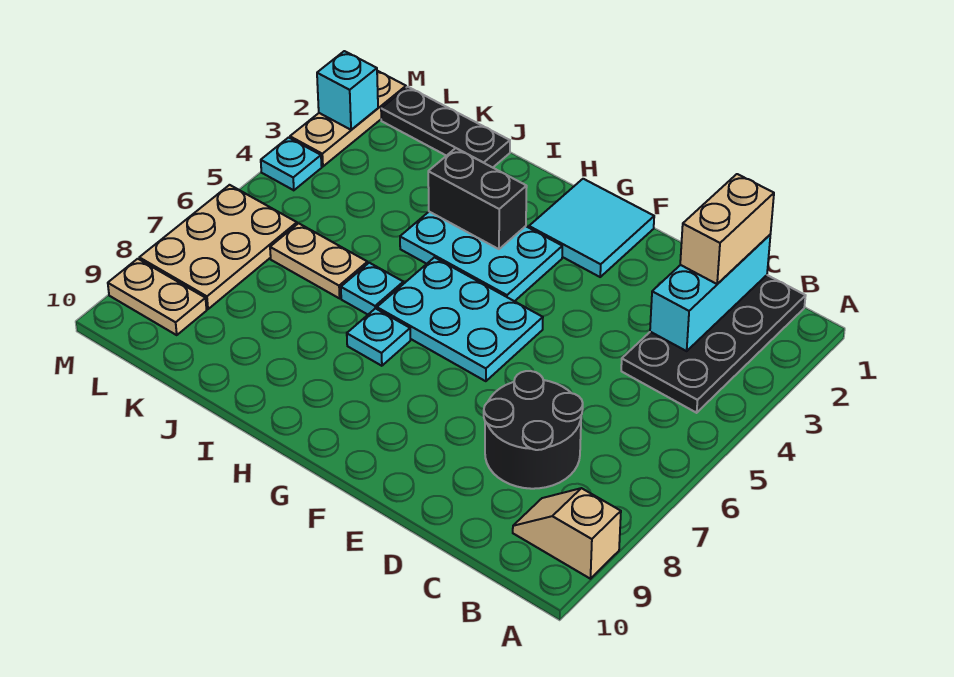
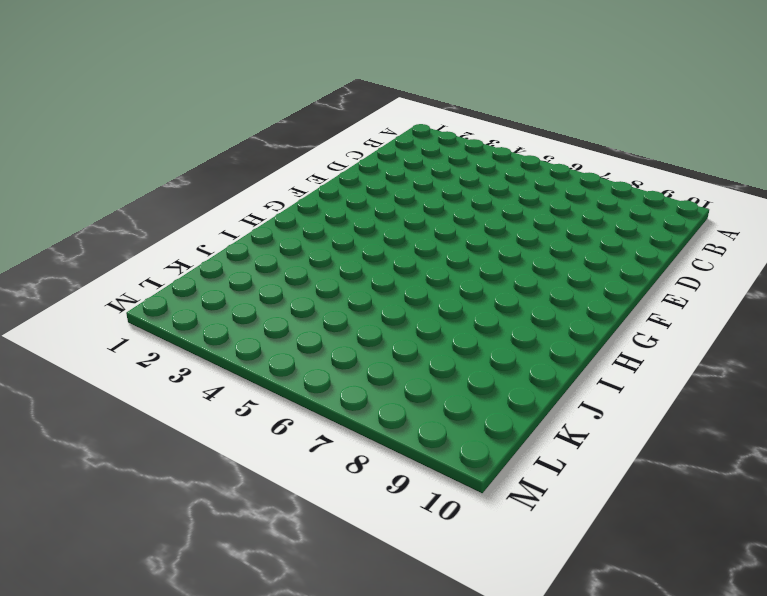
none -> tan slope A9:B9 level 1 top A
none -> black plate B1:C4 level 1
none -> black round brick C7:D8 level 1

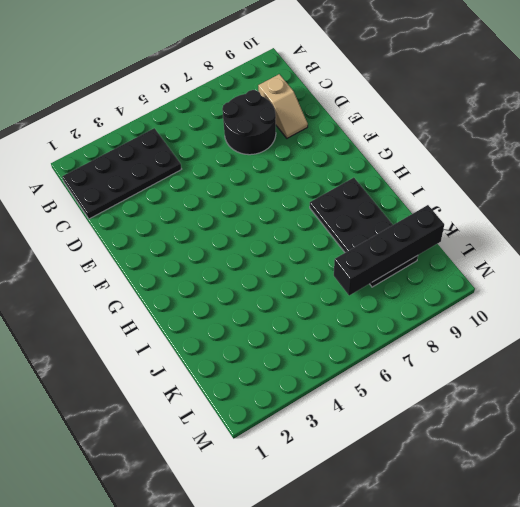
tan slope C9:D9 level 1 top C -> tan slope A9:B9 level 1 top A
black plate H8:K9 level 1 -> none
black brick K7:K10 level 2 -> none
none -> cyan tile F1:G2 level 1
none -> cyan plate F5:H6 level 1
none -> cyan plate G3:I4 level 1

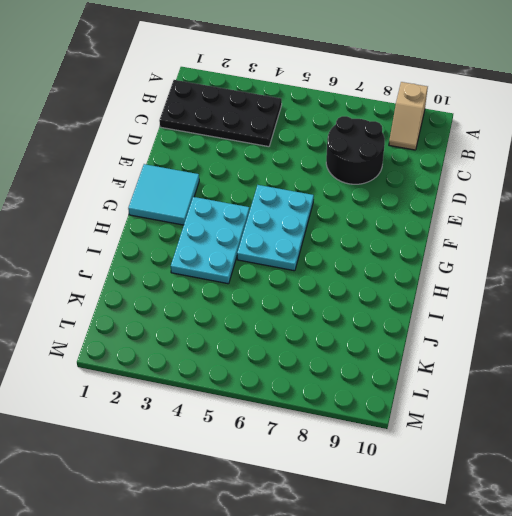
none -> cyan plate H7 level 1
none -> cyan plate I6 level 1
none -> black plate J1:L1 level 1

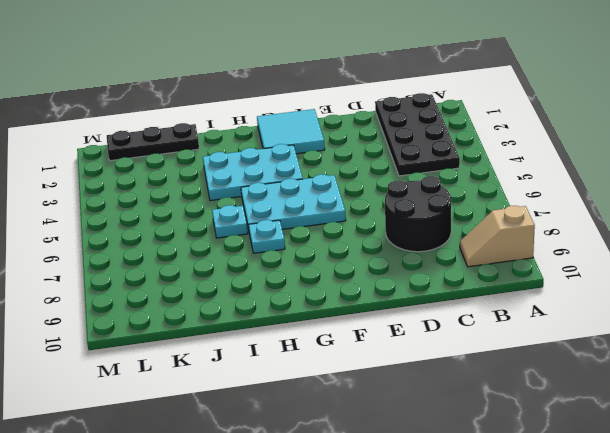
none -> tan plate J6:K6 level 1
none -> tan plate L6:M8 level 1
none -> tan plate L9:M9 level 1

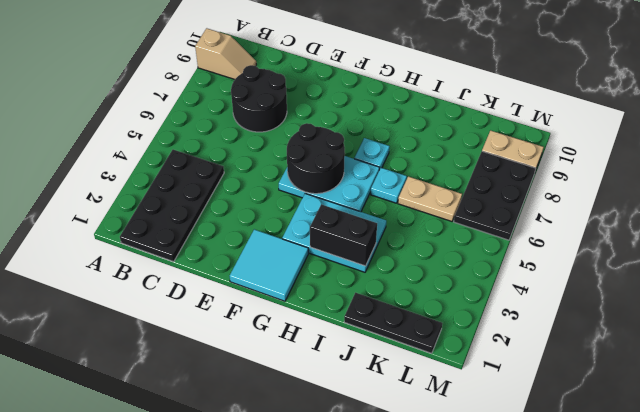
black round brick F5:G6 level 2 -> none
black plate L6:M8 level 1 -> tan plate L6:M8 level 1
none -> tan plate M1:M3 level 1
none -> cyan plate M4 level 1
none -> cyan brick C1:C3 level 2

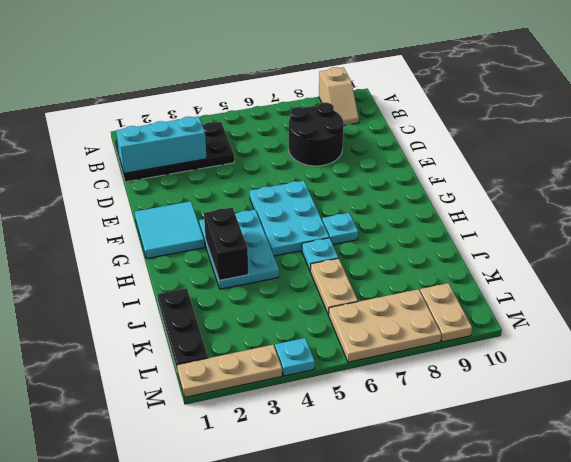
none -> cyan brick M2 level 2
none -> tan brick C1:C2 level 3

